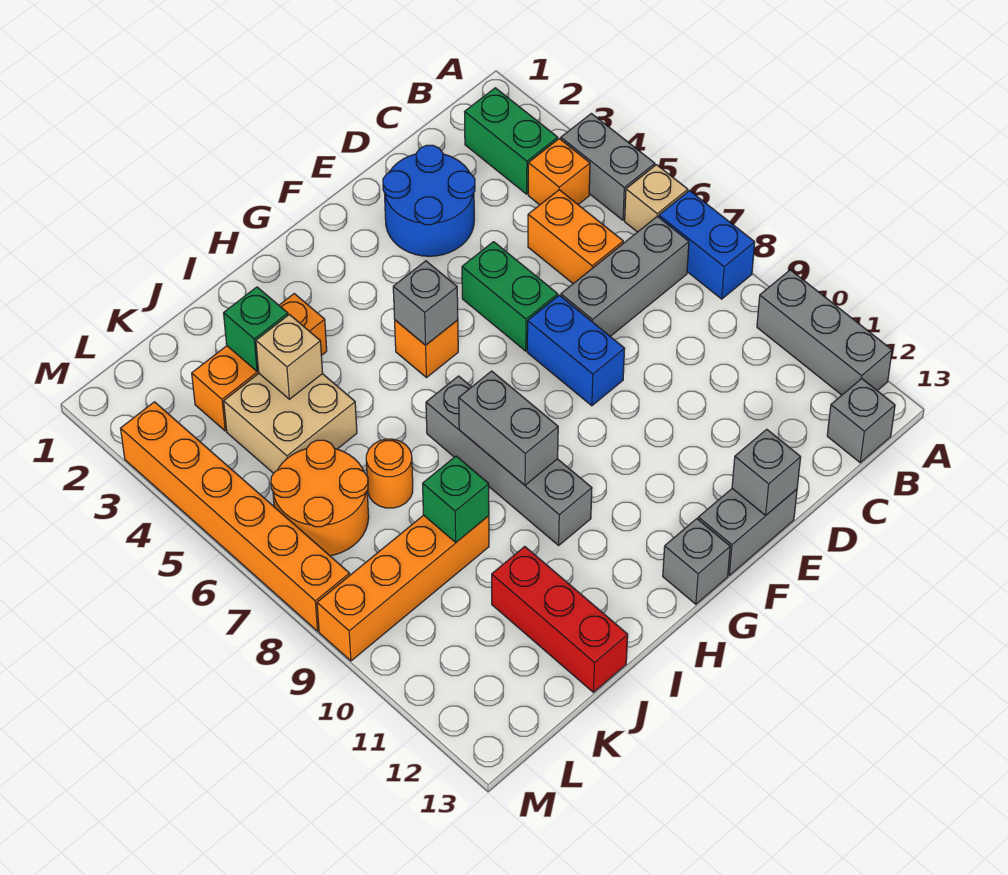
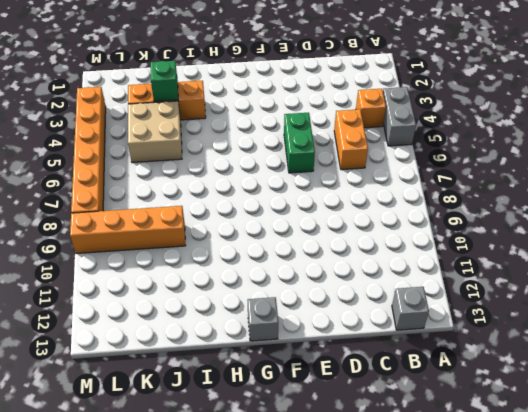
none -> tan brick A6 level 1
none -> blue brick A7:A8 level 1
none -> grey brick A10:A12 level 1

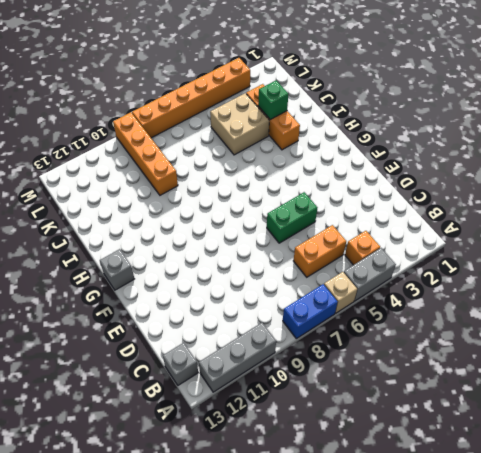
none -> green brick B2:B3 level 1
none -> grey brick B7:D7 level 1
none -> blue round brick D2:E3 level 1

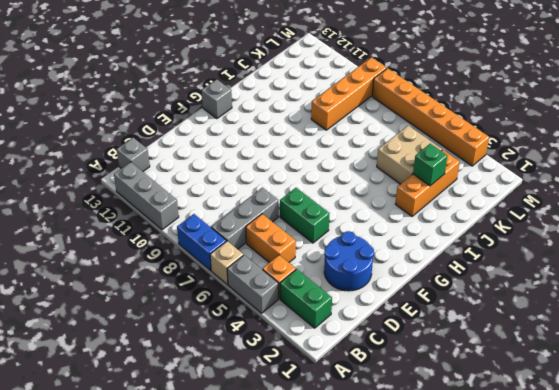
none -> blue brick E7:E8 level 1
none -> grey brick E13:F13 level 1
none -> orange brick G5 level 1

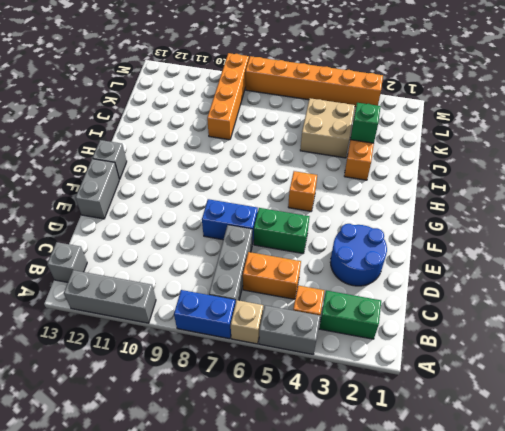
none -> grey brick H7:H10 level 1
none -> orange round brick J7 level 1
none -> red brick J11:J13 level 1

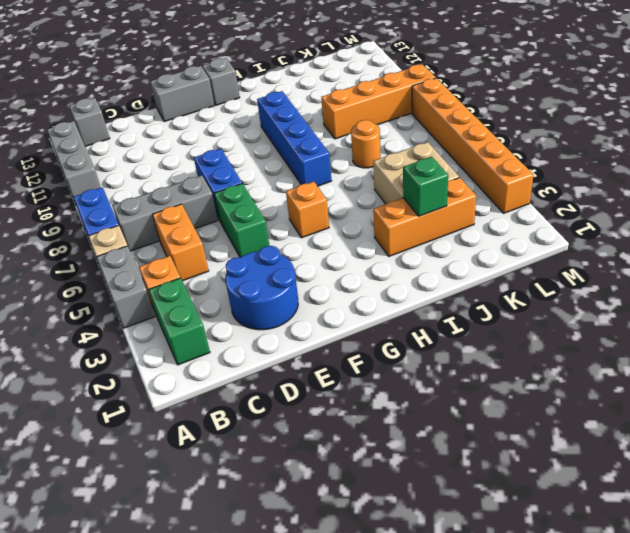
blue brick H7:H10 level 1 -> grey brick H7:H10 level 1
none -> red brick J11:J13 level 1
none -> orange round brick K6:L7 level 1
none -> grey brick E13 level 2

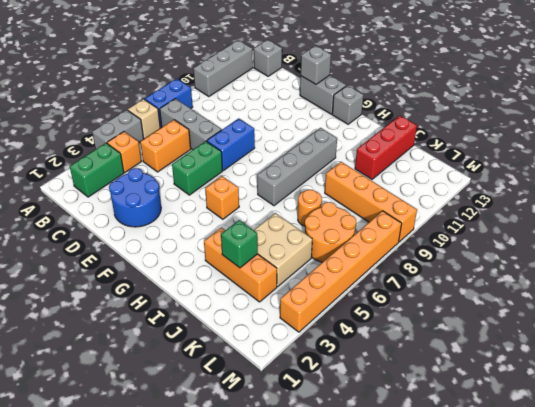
none -> grey brick G5 level 2
none -> grey brick H8:H9 level 2
none -> tan brick J4 level 2

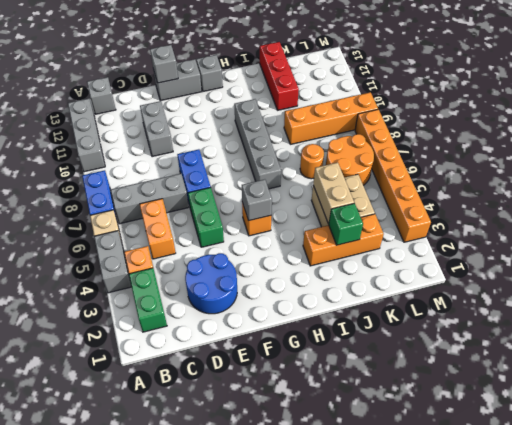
grey brick D10:D11 level 1 -> grey brick H8:H9 level 2
tan brick J4:J5 level 2 -> tan brick J4 level 2
none -> green brick J9 level 2

